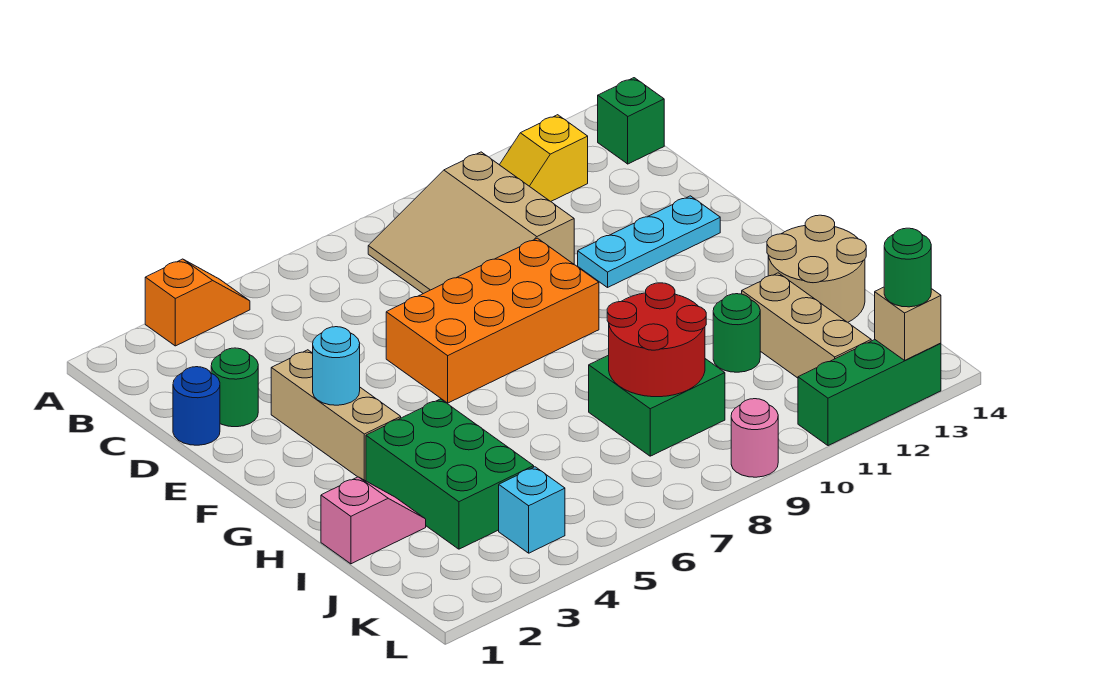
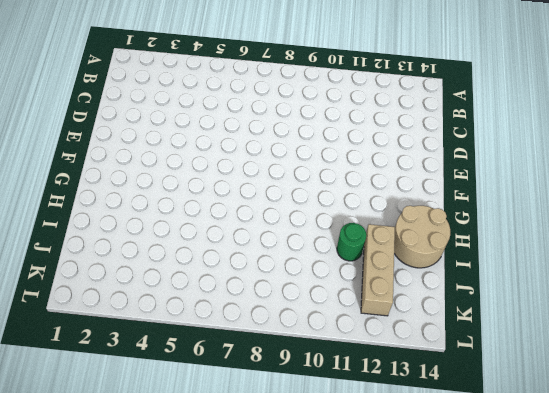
none -> orange slope A3:A4 level 1 top 3
none -> tan slope B8:D10 level 1 top 10
none -> yellow slope B11:B12 level 1 top 12

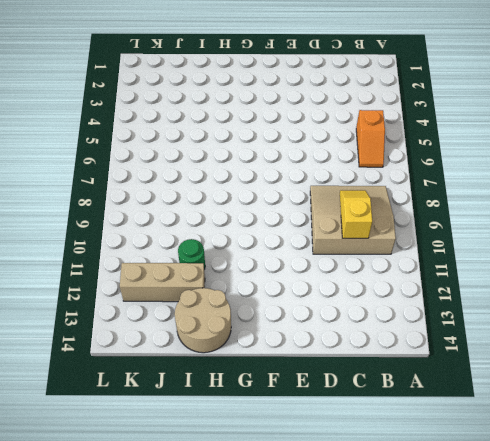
orange slope B5:B6 level 1 top 5 -> orange slope A3:A4 level 1 top 3
yellow slope C9:C10 level 2 top 10 -> yellow slope B11:B12 level 1 top 12
none -> green brick B14 level 1
none -> blue round brick D1 level 1
none -> green round brick D2 level 1

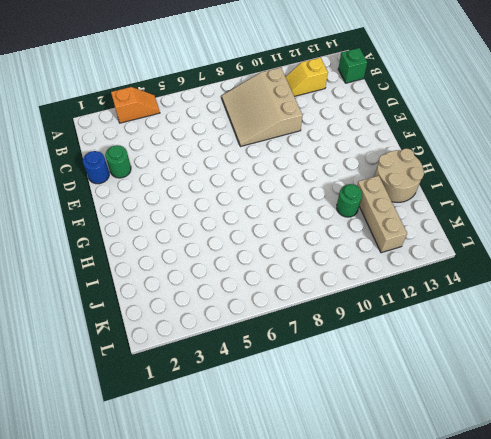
none -> tan brick E3:G3 level 1
none -> orange brick E6:F9 level 1
none -> cyan plate E11:E13 level 1

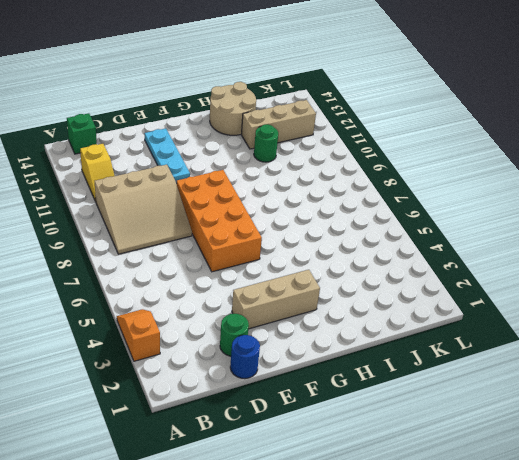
none -> green brick H3:J4 level 1
none -> pink slope I1:I2 level 1 top 1
none -> green brick I8:J9 level 1

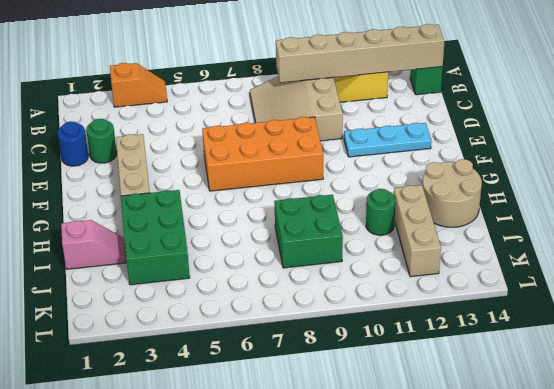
tan brick B9:B14 level 2 -> none
none -> cyan brick K4 level 1
none -> pink round brick L9 level 1
none -> green brick L11:L13 level 1

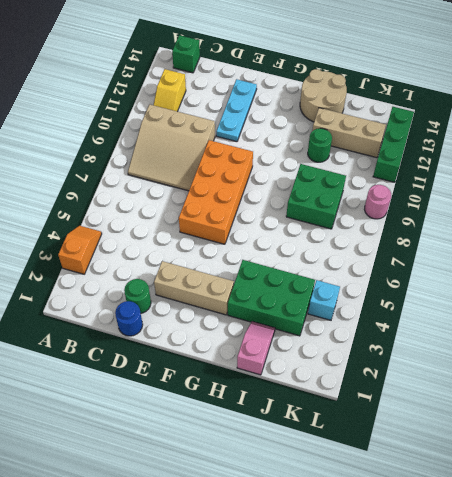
none -> cyan round brick F3 level 2
none -> red round brick I8:J9 level 2
none -> tan brick L13 level 2

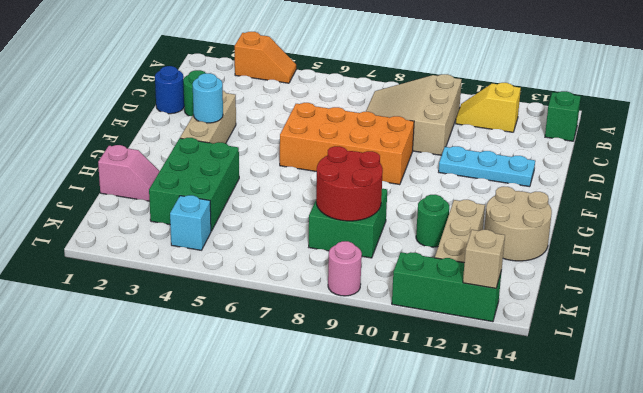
none -> green round brick L13 level 3

